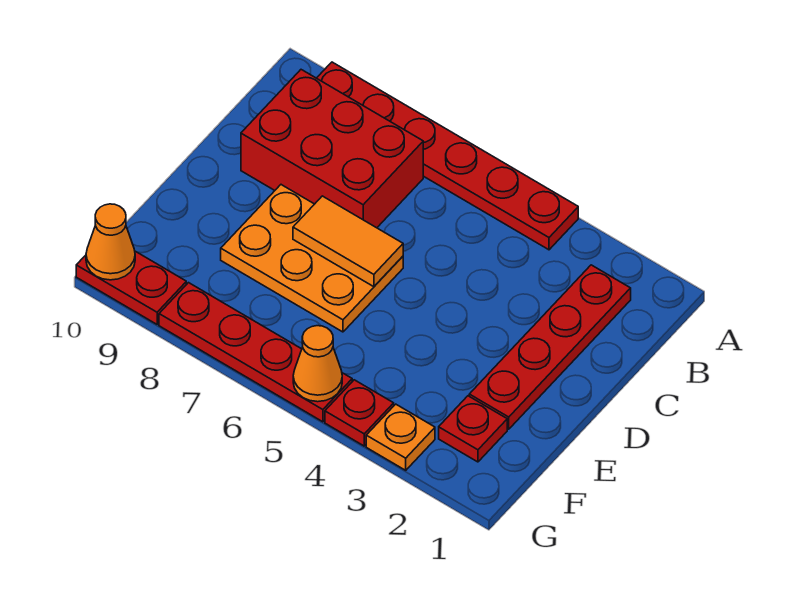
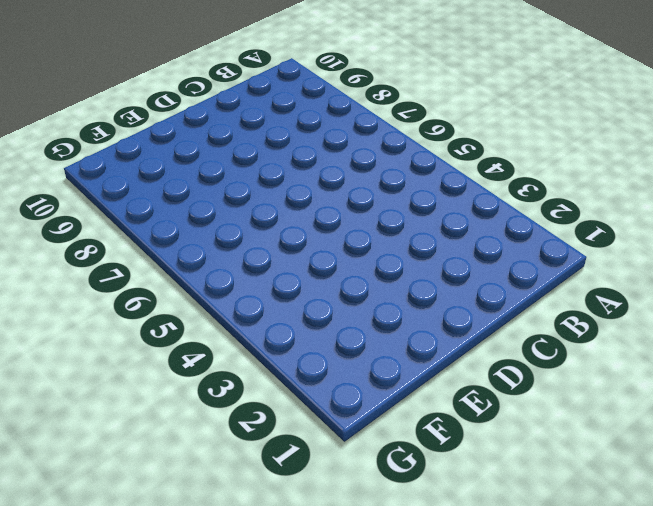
none -> red plate A4:A9 level 1
none -> red plate B2:E2 level 1
none -> red brick B7:C9 level 1

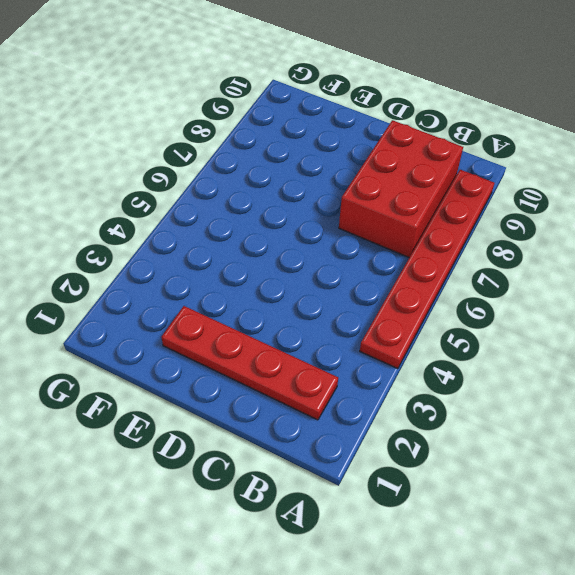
none -> orange plate D6:E8 level 1
none -> red plate F2 level 1
none -> orange plate G3 level 1

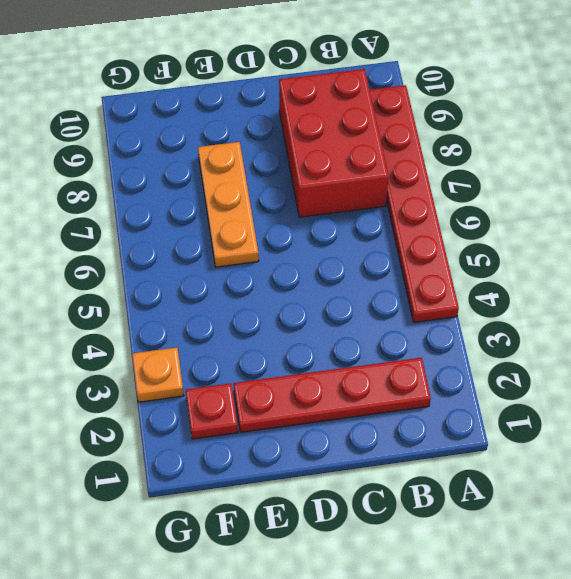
orange plate E6:E8 level 1 -> orange plate D6:E8 level 1
none -> red plate G4 level 1
none -> red plate G5:G8 level 1
none -> red plate G9:G10 level 1

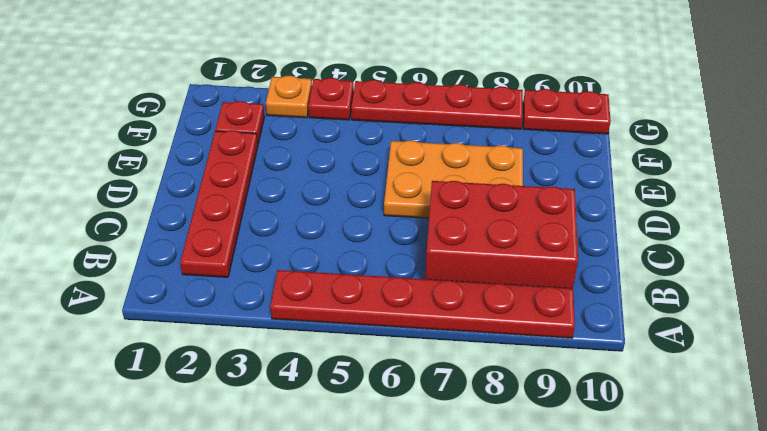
none -> orange tile D6:D7 level 2
none -> orange cone G5 level 2
none -> orange cone G10 level 2

